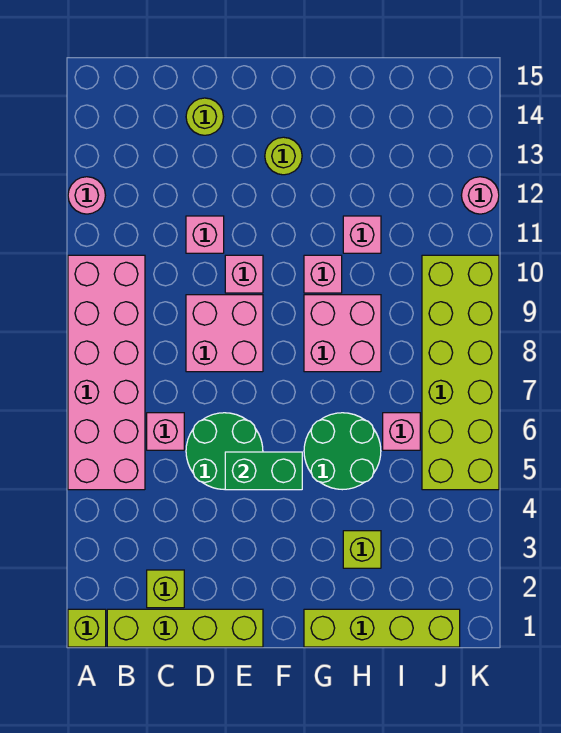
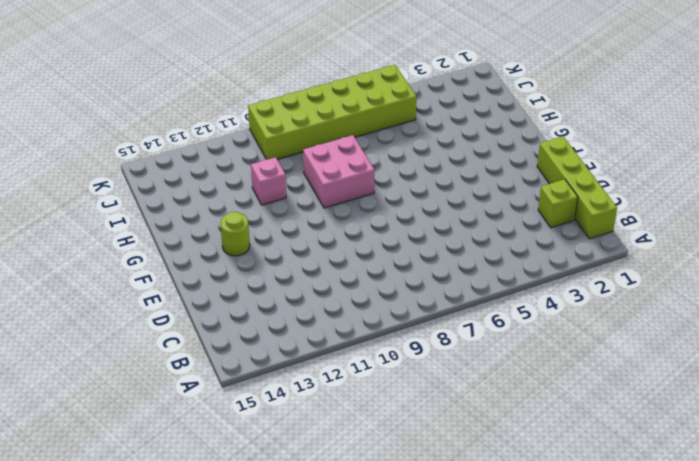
none -> lime brick A1 level 1
none -> pink brick A5:B10 level 1
none -> pink round brick A12 level 1

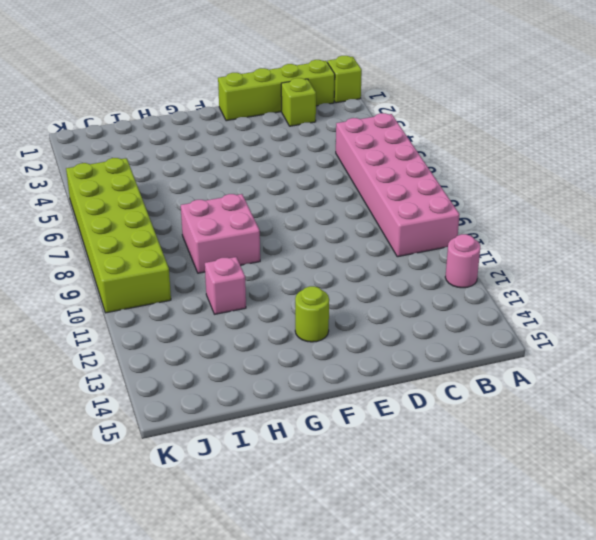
none -> pink brick C6 level 1
none -> green round brick D5:E6 level 1
none -> pink brick D8:E9 level 1

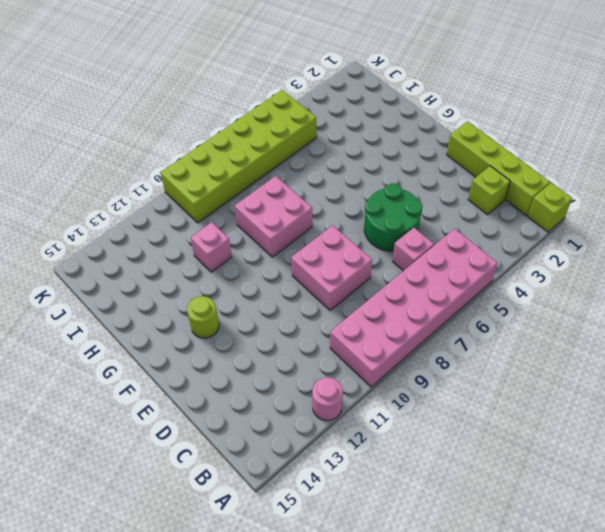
none -> pink brick D11 level 1
none -> lime round brick D14 level 1
none -> pink brick E10 level 1

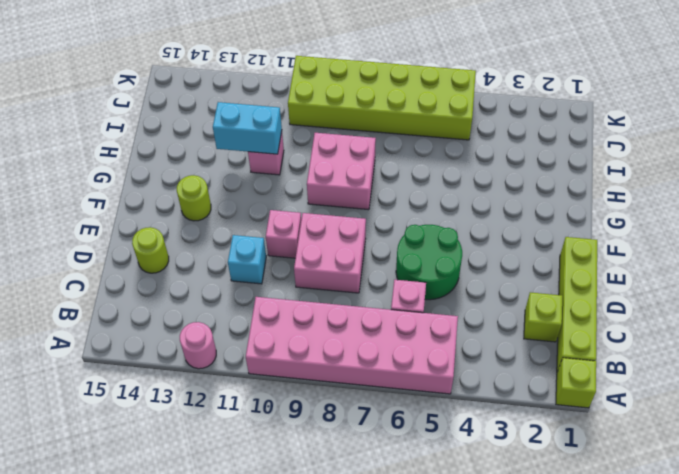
cyan brick D11 level 1 -> pink brick D11 level 1
cyan brick H11:H12 level 2 -> none
none -> lime brick G1:J1 level 1
none -> green round brick G5:H6 level 1
none -> pink brick G10 level 1

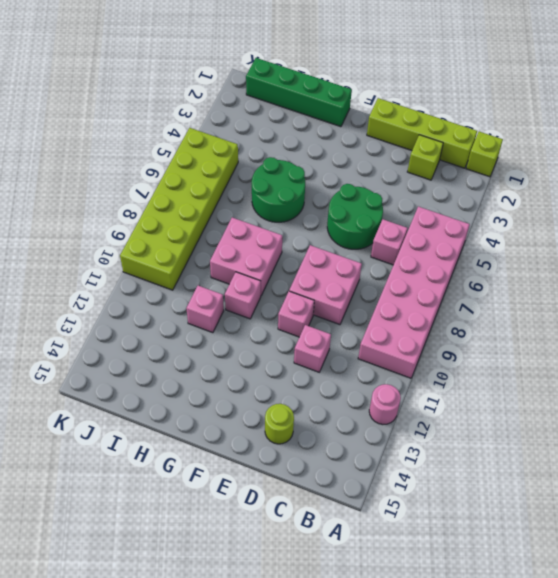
green brick G1:J1 level 1 -> lime brick G1:J1 level 1
none -> lime round brick F13 level 1
none -> lime brick H3 level 1
none -> pink brick I6 level 1

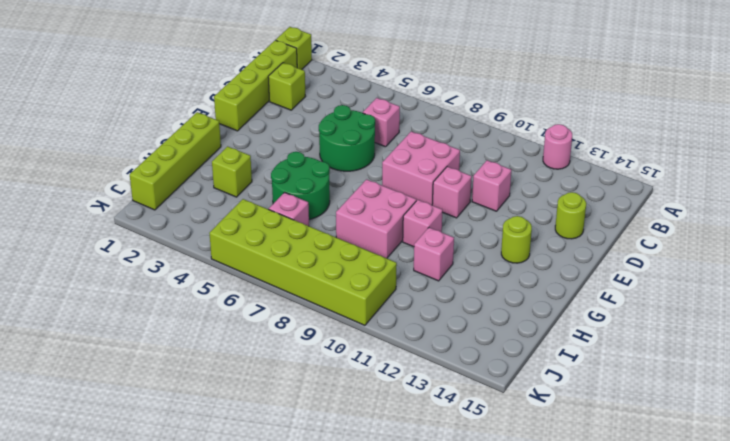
none -> pink brick A5:B10 level 1
none -> pink round brick K12 level 1
none -> green brick E5:F5 level 2

